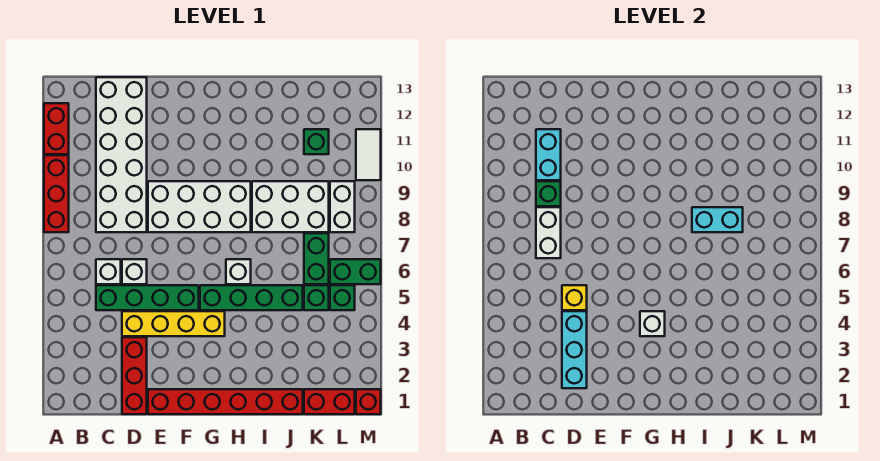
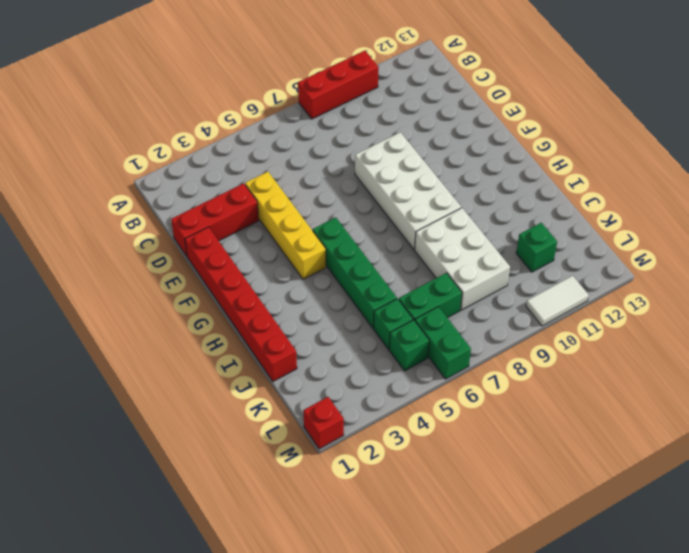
none -> red brick A11:A12 level 1
none -> green brick C5:F5 level 1
none -> white brick C6 level 1

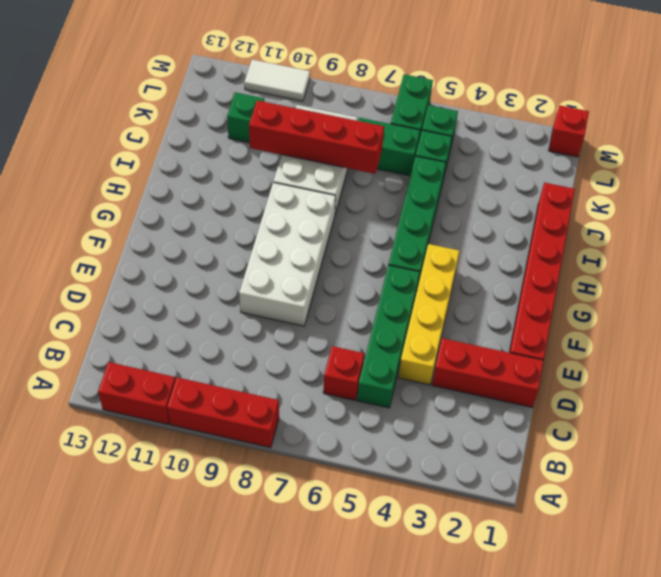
red brick C6 level 1 -> white brick C6 level 1
red brick J7:J10 level 2 -> cyan brick I8:J8 level 2
none -> white brick C8:D13 level 1
none -> white brick D6 level 1
none -> white brick H6 level 1

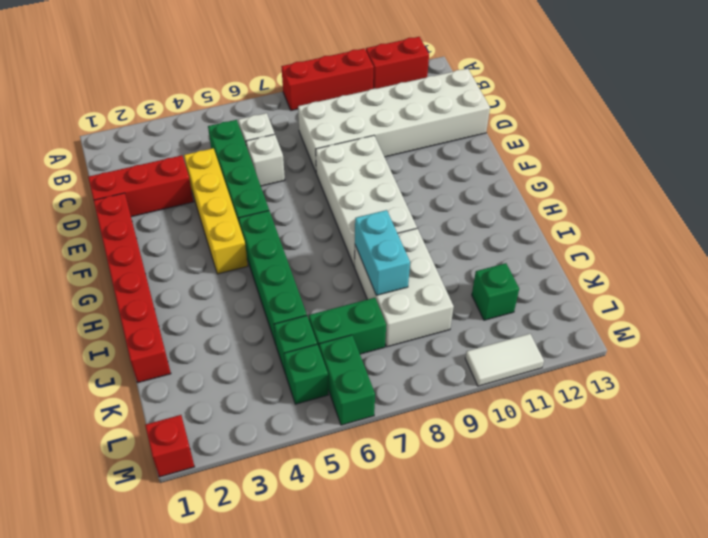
none -> white brick H6 level 1
none -> red brick K1:L1 level 1
none -> white brick L8:L9 level 1

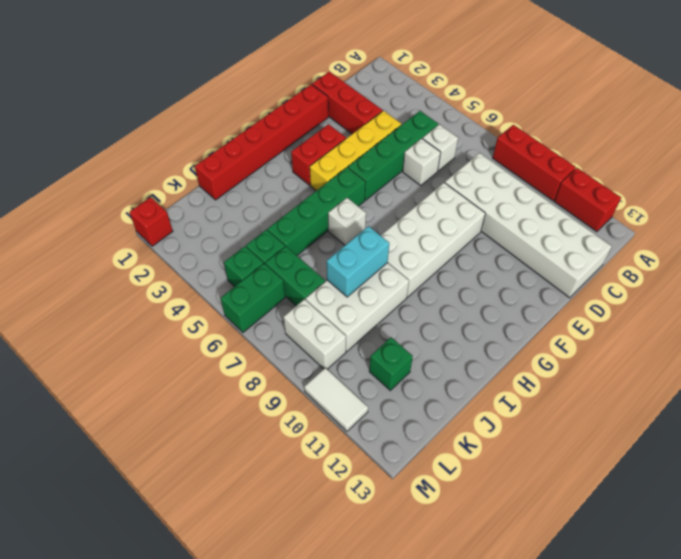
red brick F3:G3 level 1 -> red brick K1:L1 level 1
none -> white brick C7:C8 level 2
none -> green brick C9 level 2
none -> cyan brick C10:C11 level 2

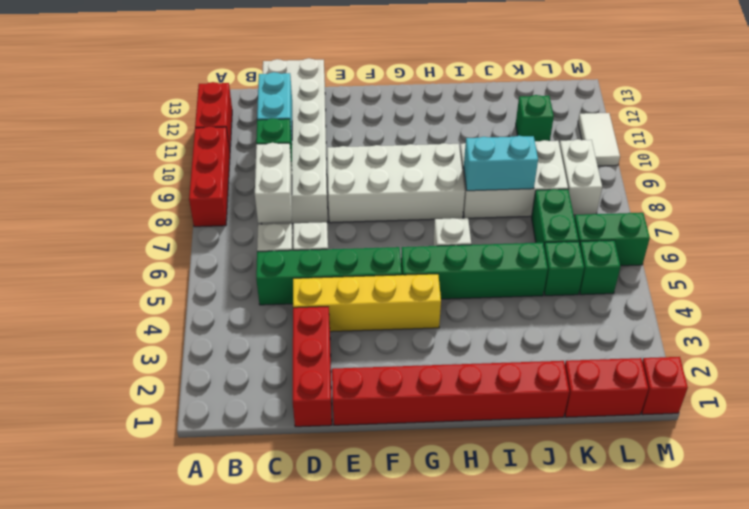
none -> cyan brick D2:D4 level 2
none -> yellow brick D5 level 2
none -> white brick G4 level 2

